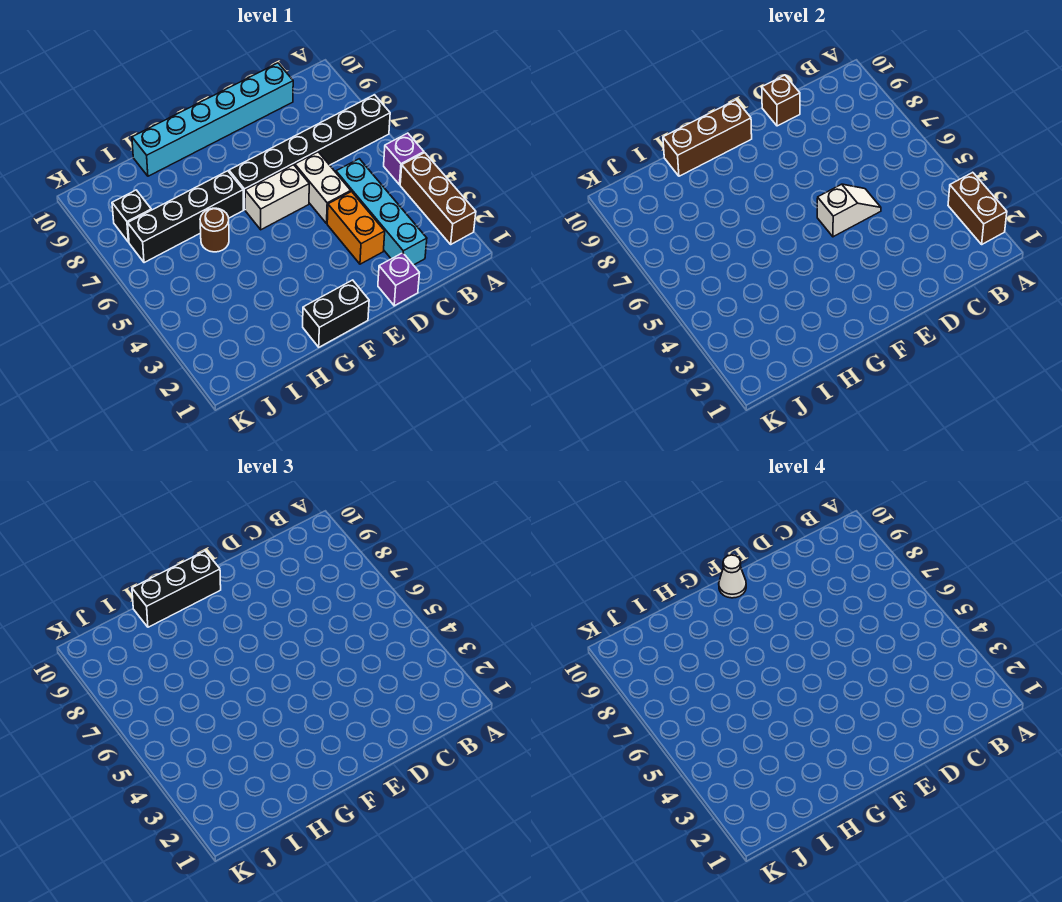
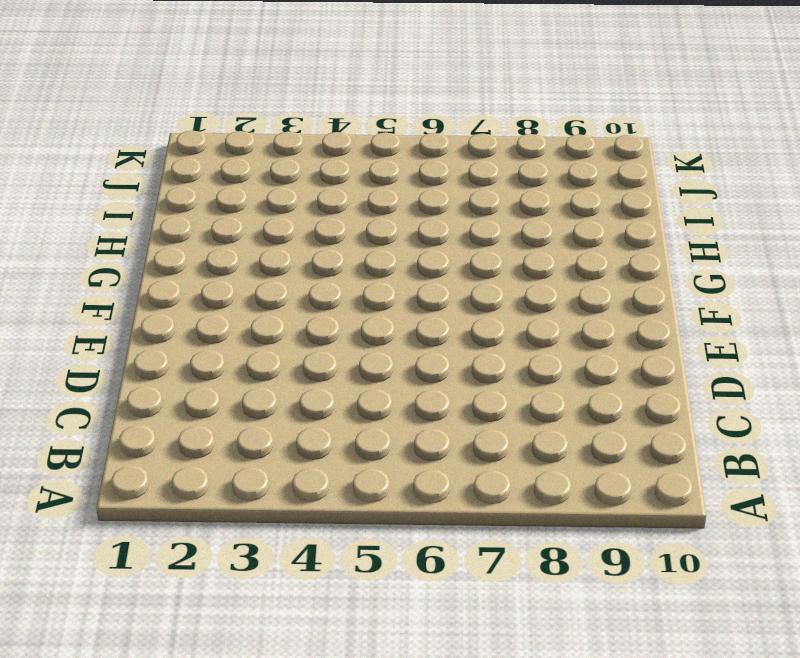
none -> brown brick A2:A4 level 1
none -> purple brick A5 level 1
none -> black brick A7:F7 level 1

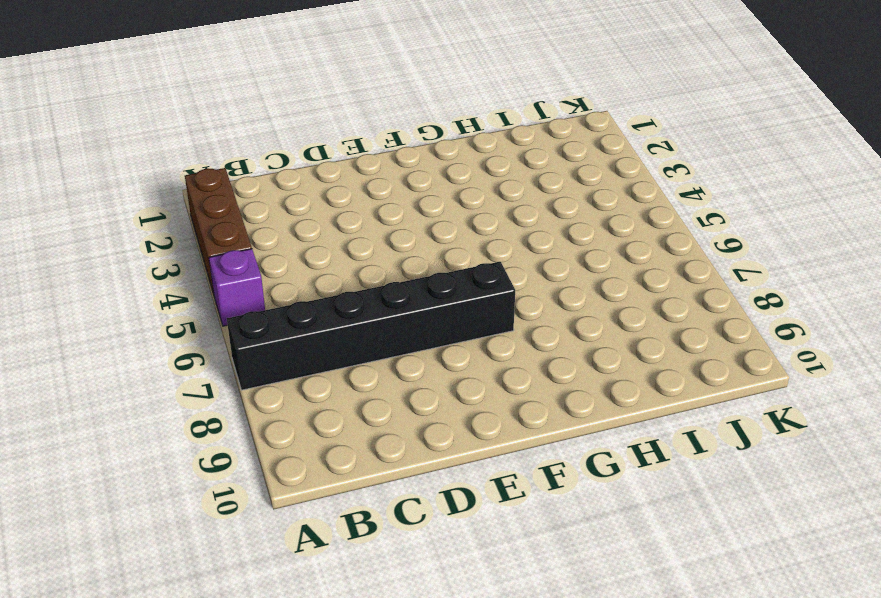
none -> cyan brick C2:C5 level 1
none -> cyan brick C10:H10 level 1
none -> purple brick D1 level 1

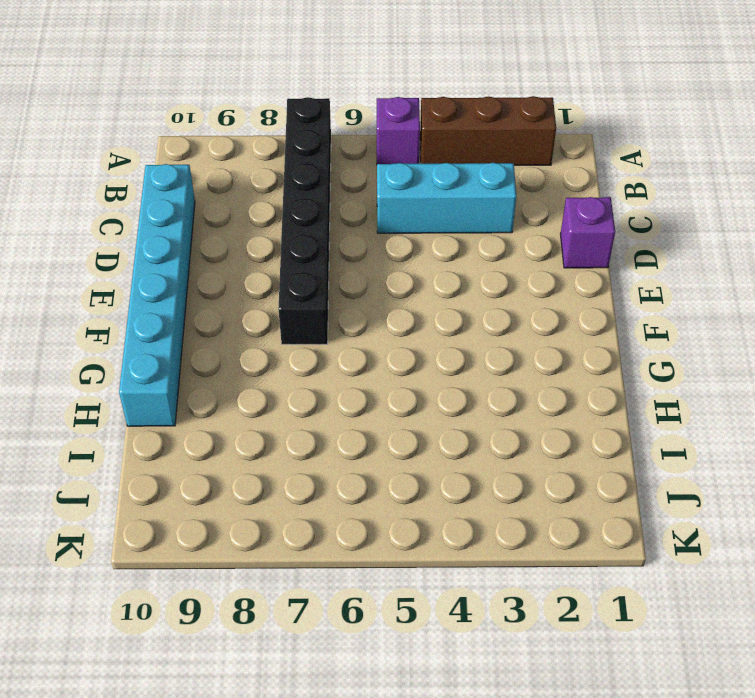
cyan brick C3:C5 level 1 -> cyan brick C2:C5 level 1
none -> orange brick D3:D4 level 1
none -> white brick D5:D6 level 1
none -> white brick E6:F6 level 1

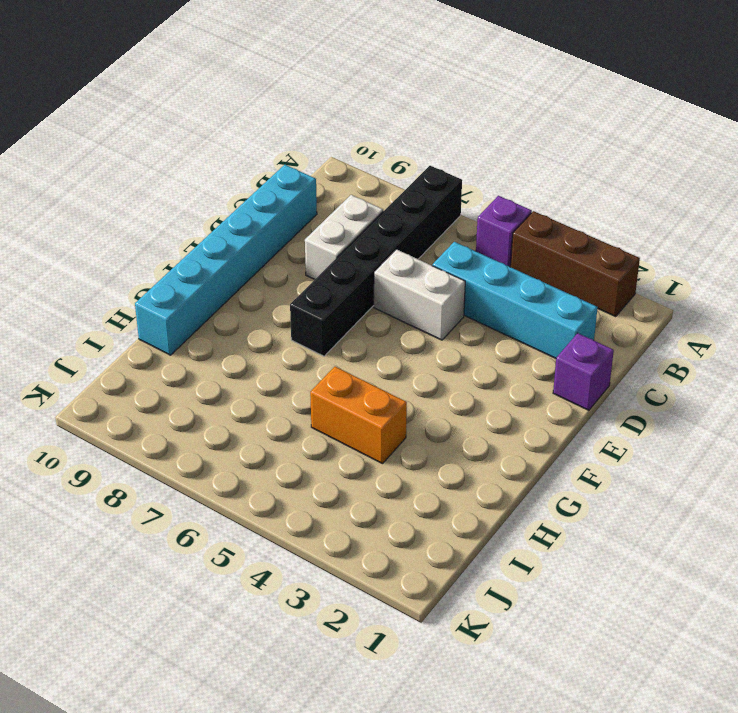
white brick C8:D8 level 1 -> white brick E6:F6 level 1
orange brick H4:H5 level 1 -> orange brick D3:D4 level 1
none -> black brick F1:G1 level 1
none -> black brick G7:J7 level 1
none -> brown round brick H6 level 1

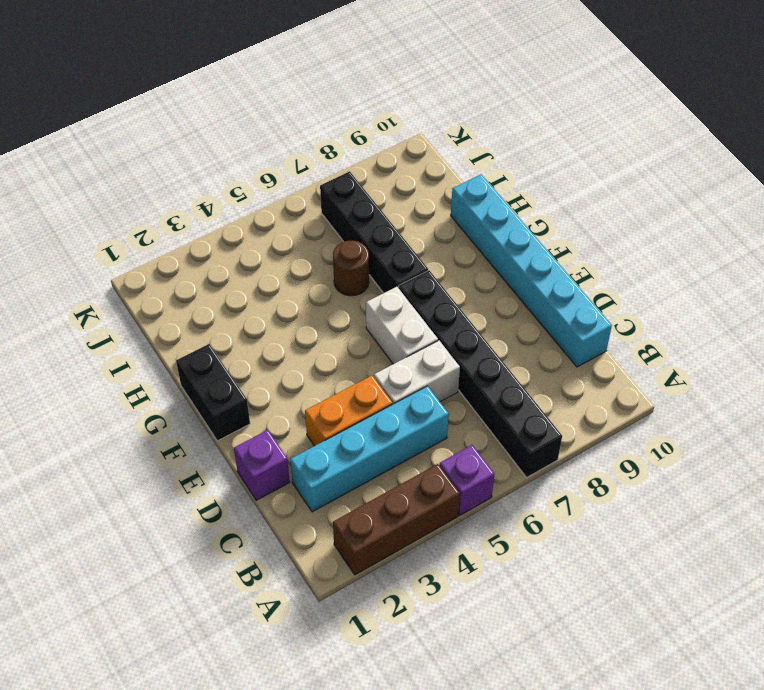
none -> black brick J8 level 1
none -> brown brick A2:A3 level 2
none -> white slope D5:E5 level 2 top E

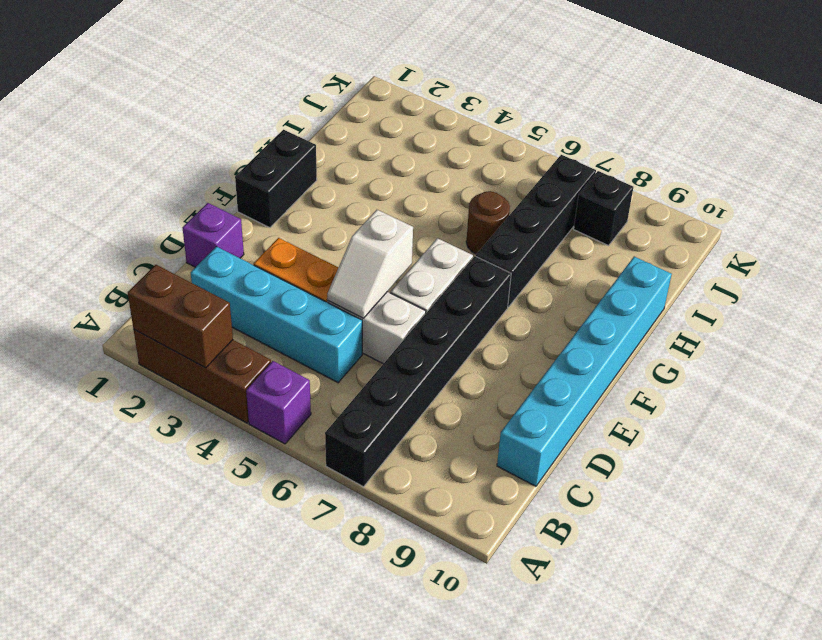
none -> brown brick D10 level 2
none -> brown brick F10:H10 level 2
none -> black brick F10:H10 level 3

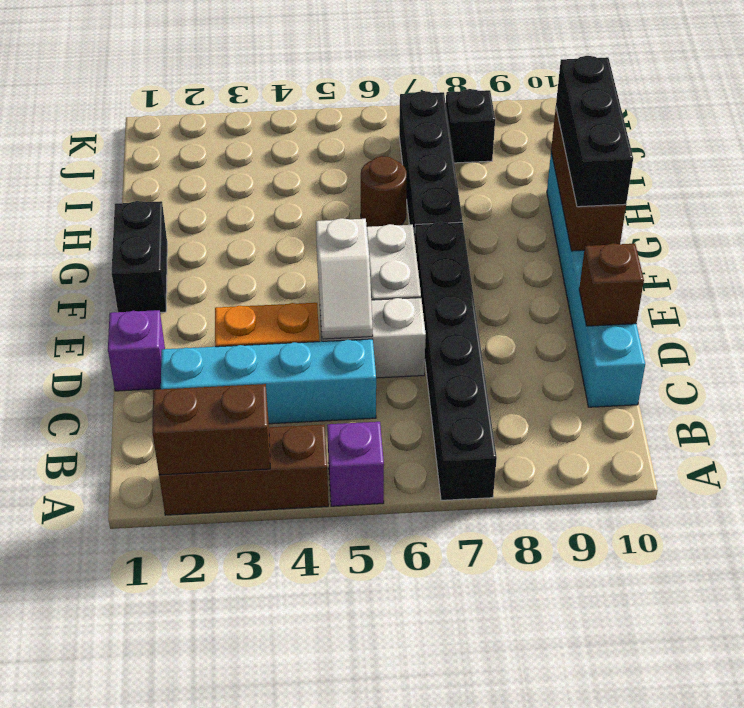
none -> white cone F10 level 4

